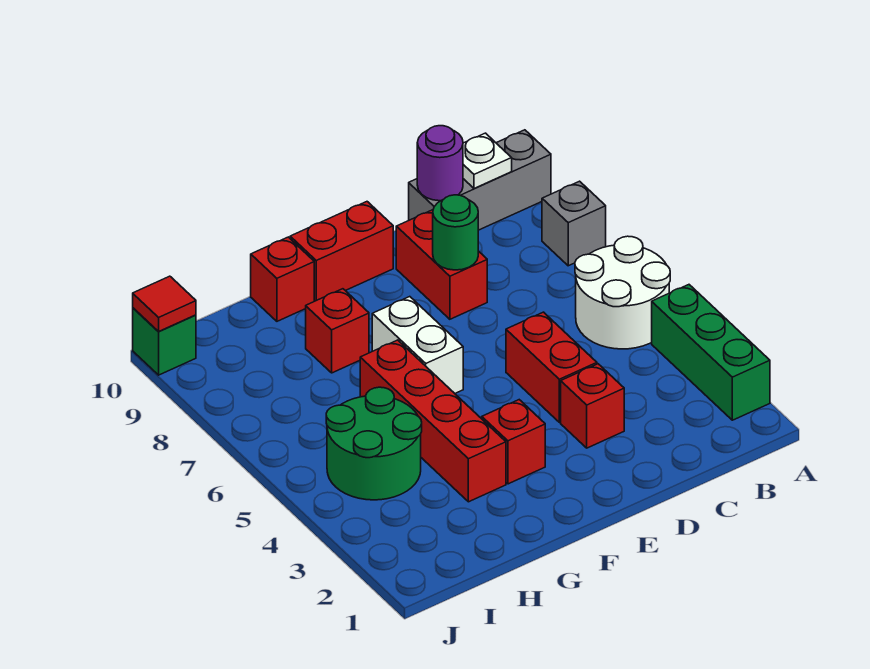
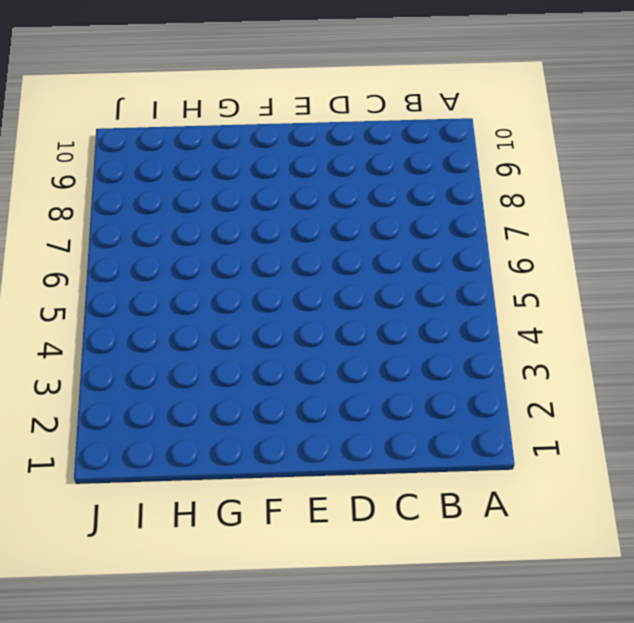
none -> green brick A2:A4 level 1
none -> white round brick A5:B6 level 1
none -> grey brick A8 level 1

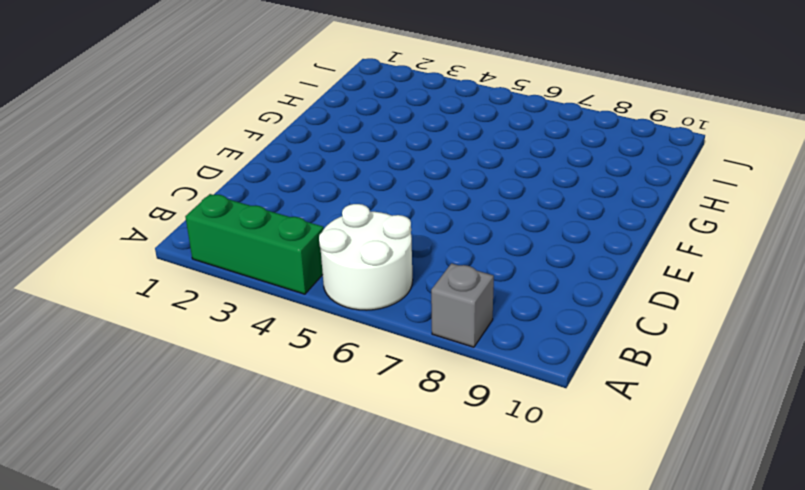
none -> grey brick A10:C10 level 1
none -> red brick D3 level 1
none -> red brick D4:D5 level 1

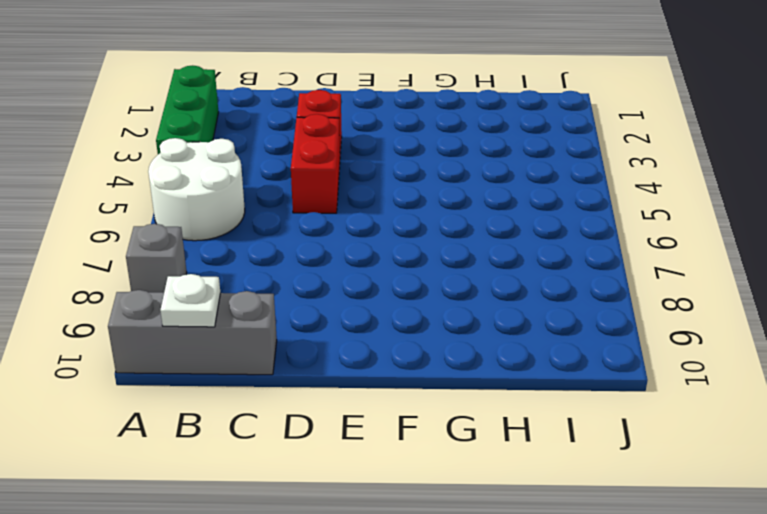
none -> red brick D8:D9 level 1
none -> red brick E10:F10 level 1
none -> red brick F3 level 1

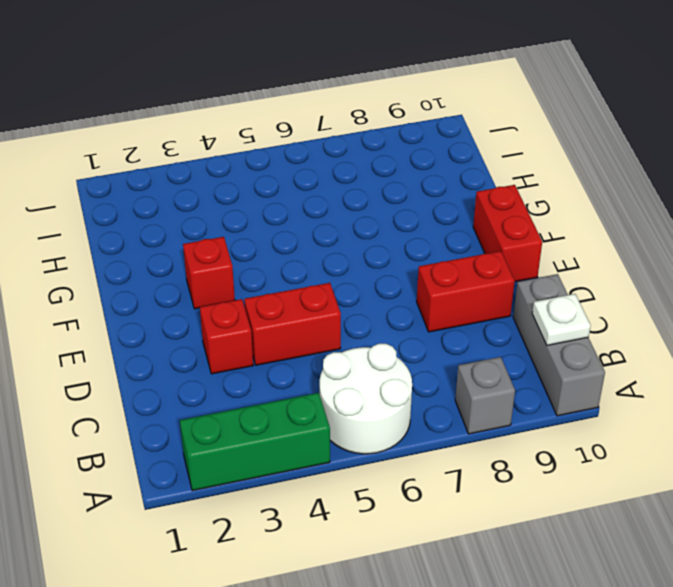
none -> white brick F6:F7 level 1
none -> red brick G3:G6 level 1
none -> red brick G8 level 1

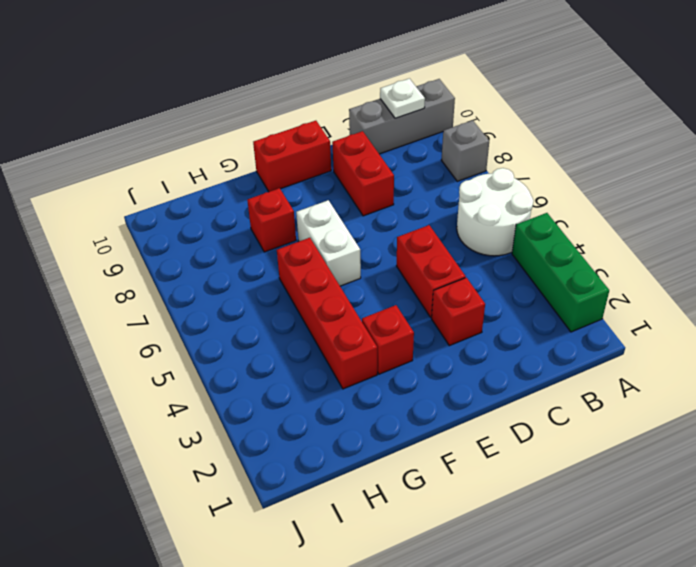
none -> red brick G10 level 1
none -> green round brick H4:I5 level 1
none -> green brick J10 level 1

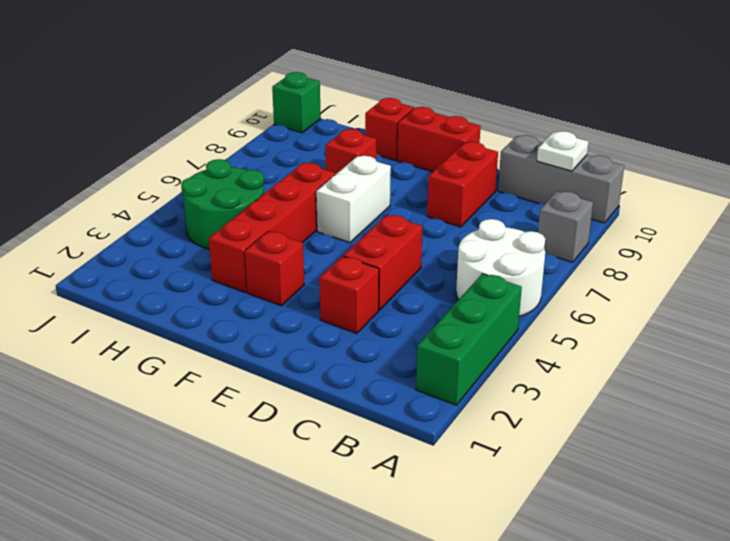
none -> purple round brick C10 level 2
none -> green round brick D8 level 2
none -> red tile J10 level 2

